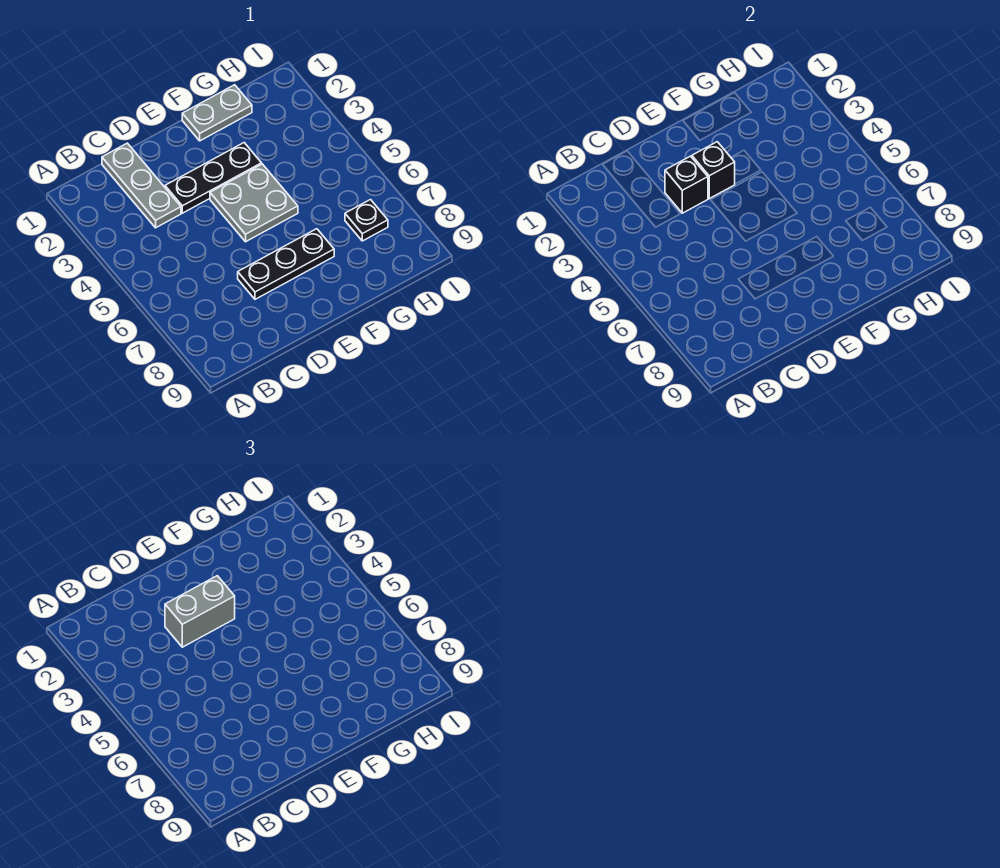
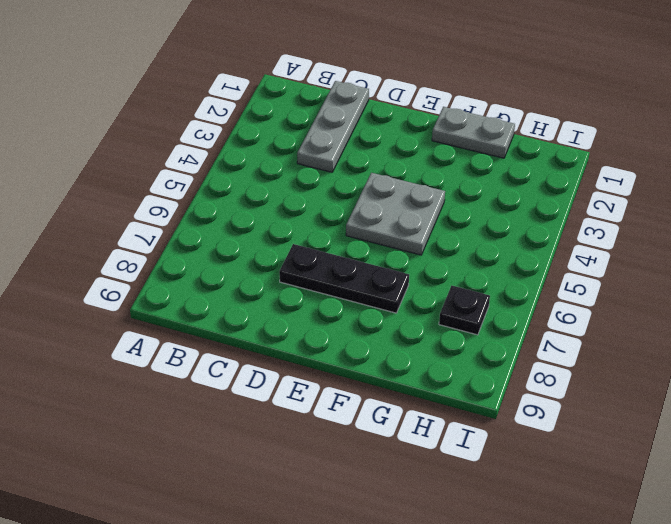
none -> black plate D3:F3 level 1
none -> black brick D3 level 2

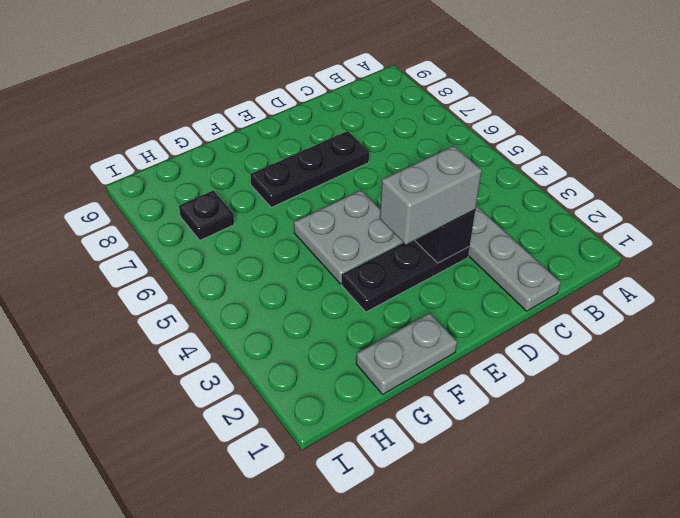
none -> black brick E3 level 2

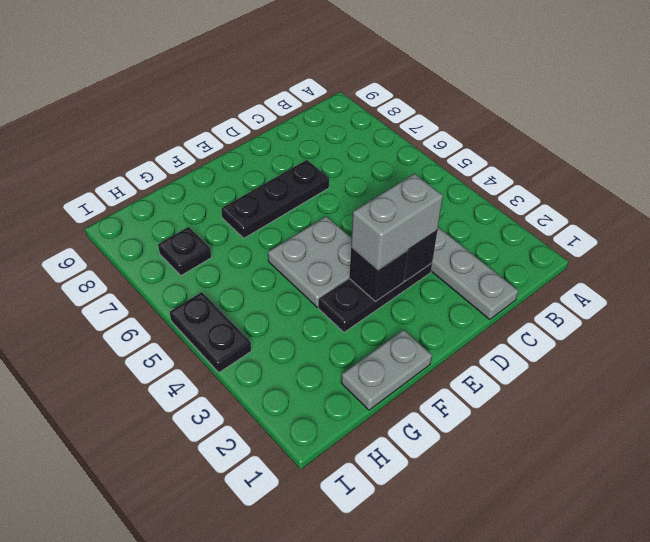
black plate I4:I5 level 1 -> none

